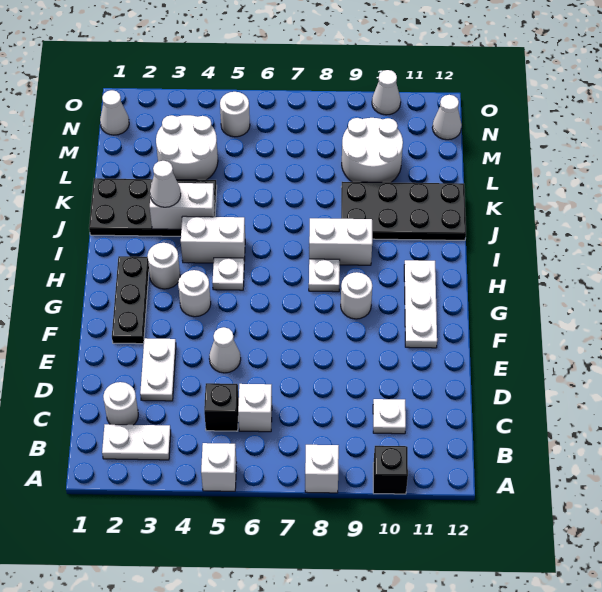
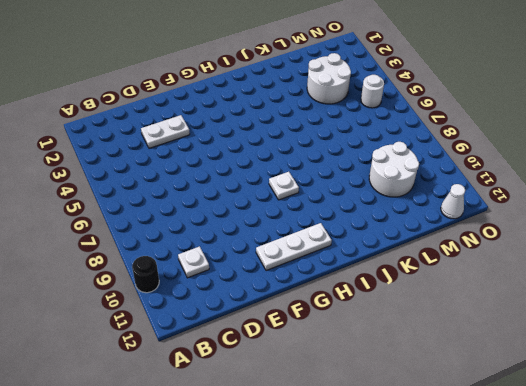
black round brick A10 level 1 -> black brick A10 level 1
none -> white brick A5 level 1
none -> white brick A8 level 1
none -> white plate B2:B3 level 1

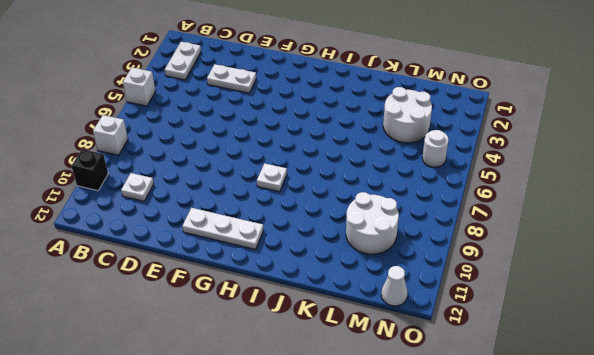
none -> white round brick C2 level 1
none -> black brick C5 level 1
none -> white brick C6 level 1

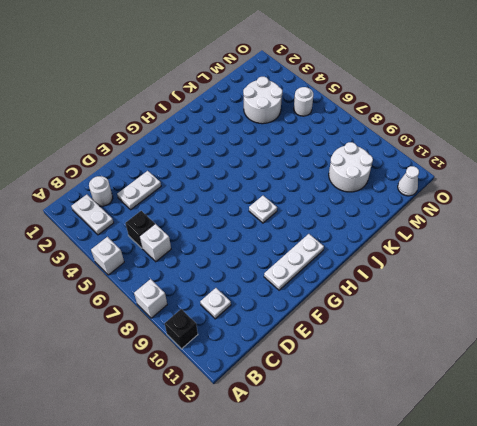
none -> white cone E5 level 1
none -> black plate F2:H2 level 1
none -> white round brick G4 level 1

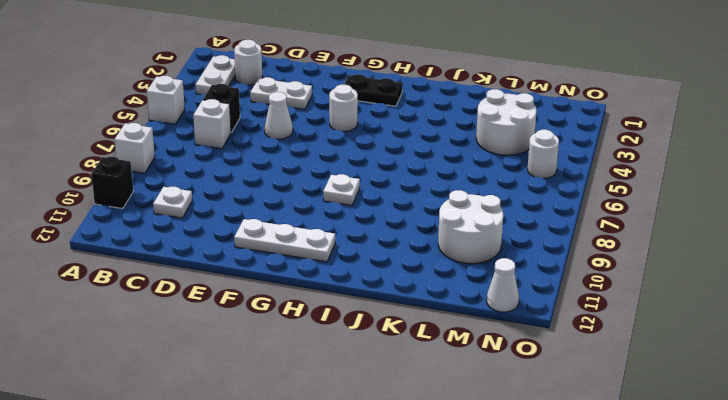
black plate G2:H2 level 1 -> black plate F2:H2 level 1
none -> white round brick G9 level 1
none -> white round brick H3 level 1
none -> white plate H5 level 1

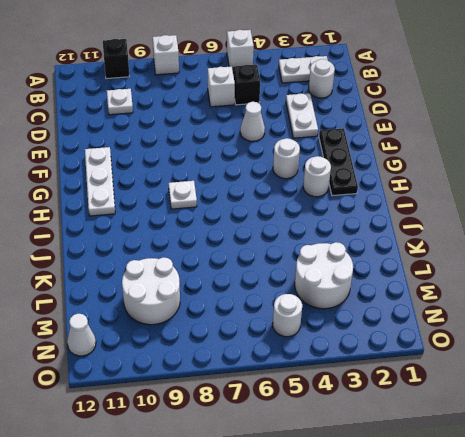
none -> white round brick G9 level 1
none -> white plate H5 level 1
none -> white brick I4:I5 level 1

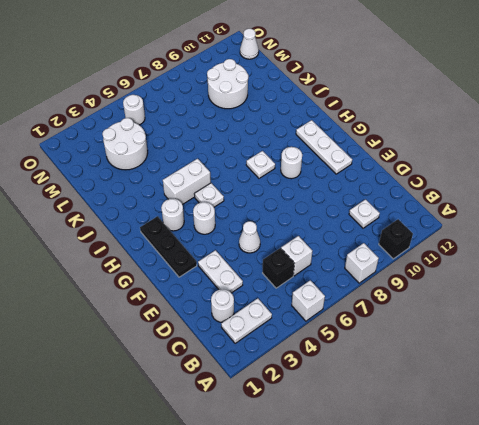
none -> white brick I8:I9 level 1
none -> black plate J1:K4 level 1
none -> black plate J9:K12 level 1

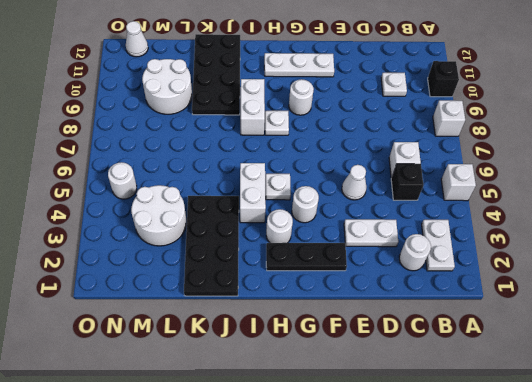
none -> white cone N1 level 1
none -> white cone O10 level 1
none -> white brick J3:J4 level 2

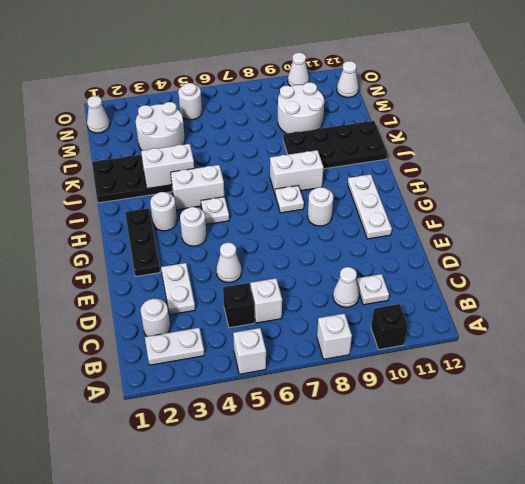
white cone C9 level 1 -> white cone J3 level 3

